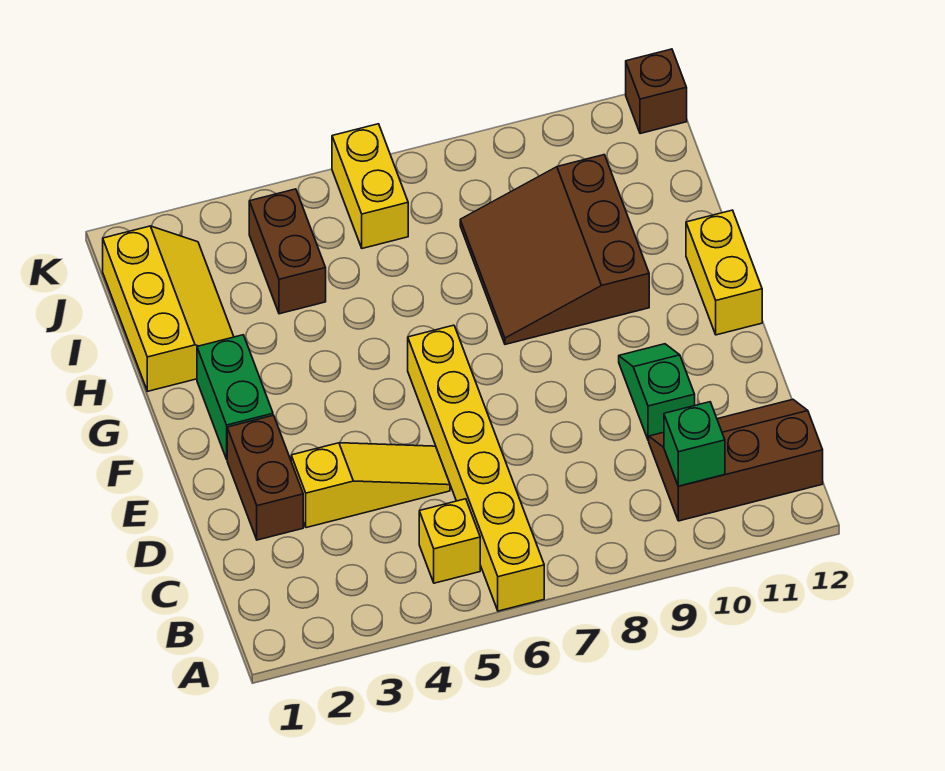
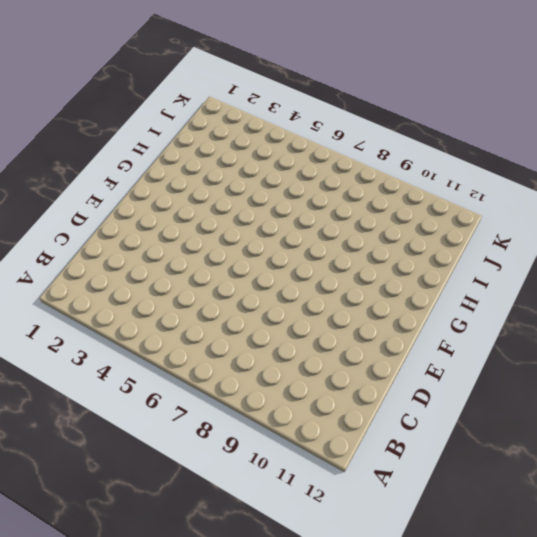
none -> yellow brick A6:F6 level 1
none -> yellow brick B5 level 1
none -> brown slope B10:C12 level 1 top B

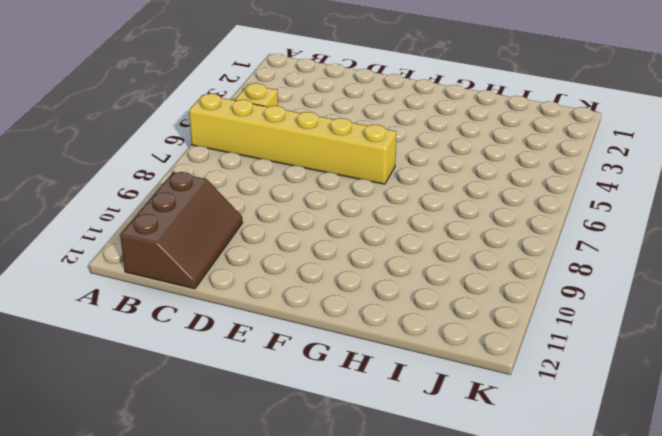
none -> brown brick D2:E2 level 1
none -> yellow slope D3:D5 level 1 top 3
none -> green slope D10:E10 level 1 top D

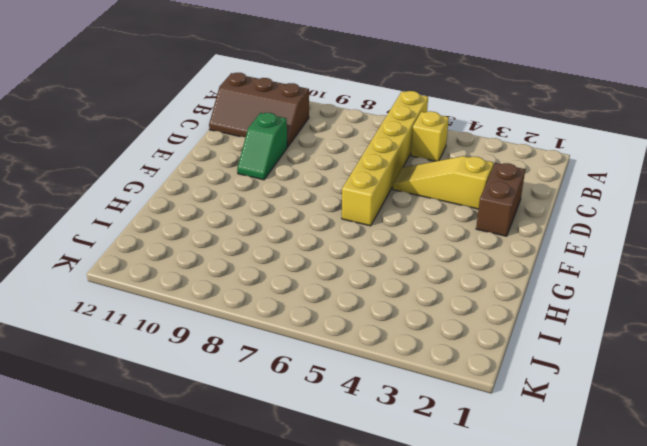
none -> green brick F2:G2 level 1
none -> yellow brick F12:G12 level 1
none -> brown slope G8:I10 level 1 top 10

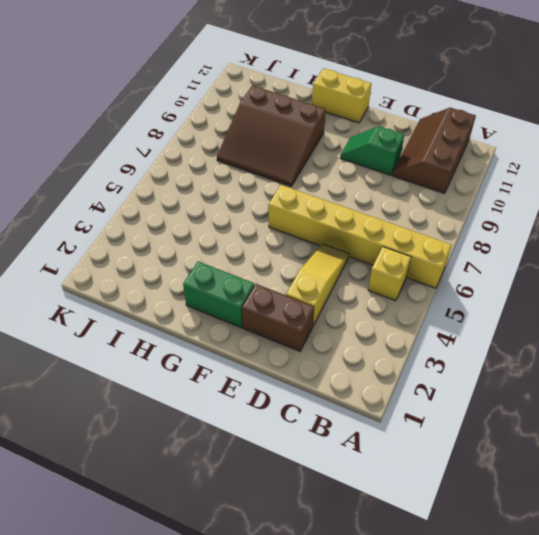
none -> yellow slope H1:J2 level 1 top 1
none -> brown brick I4:J4 level 1
none -> yellow brick J6:K6 level 1

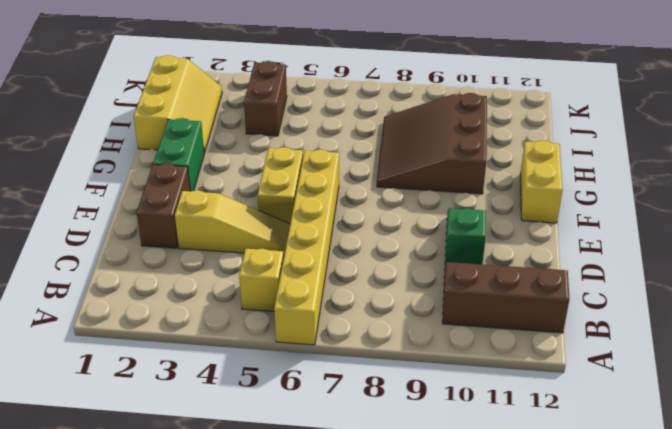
yellow brick E5:F5 level 1 -> yellow brick J6:K6 level 1
none -> brown brick K12 level 1
none -> green brick B10 level 2

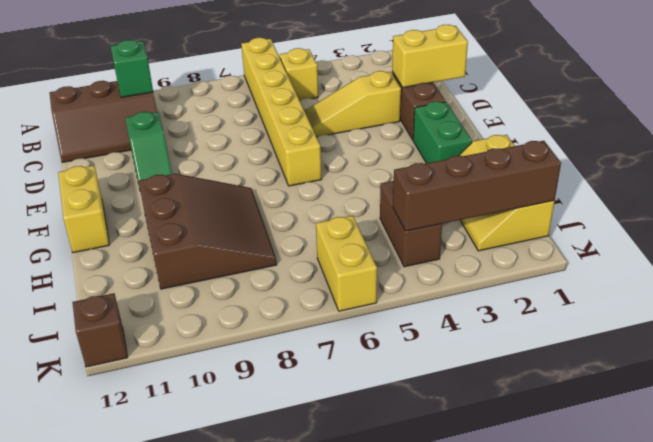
yellow brick D1:D2 level 2 -> none
brown brick J1:J4 level 2 -> none

